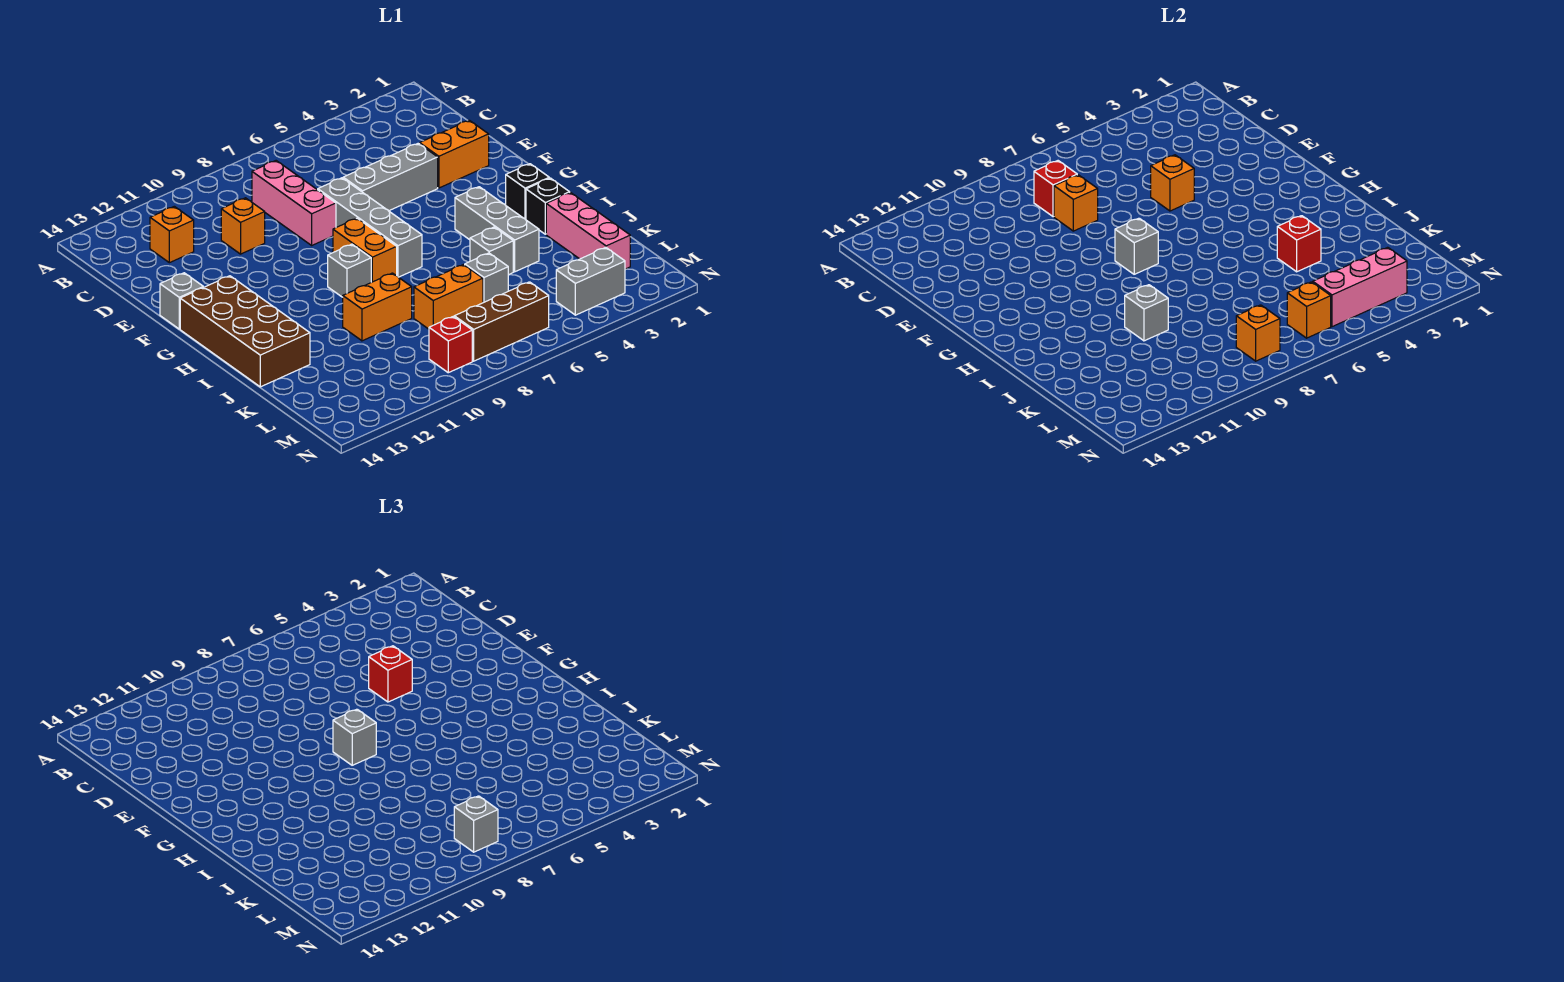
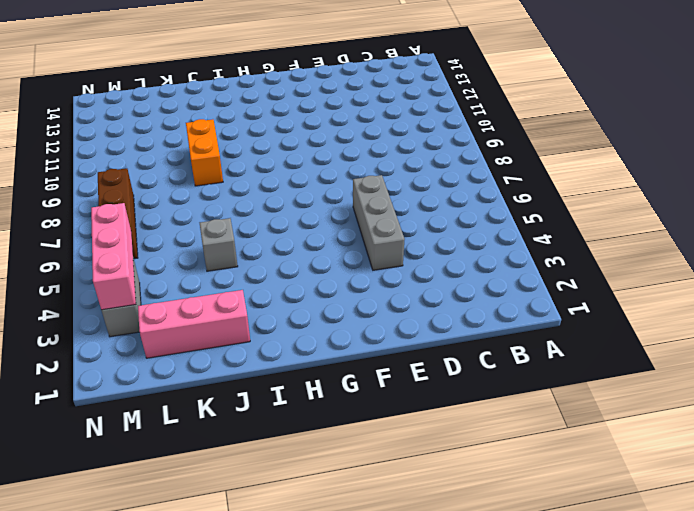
none -> pink brick C8:E8 level 1
none -> orange brick C12 level 1
none -> orange brick D10 level 1
none -> orange brick E2:E3 level 1

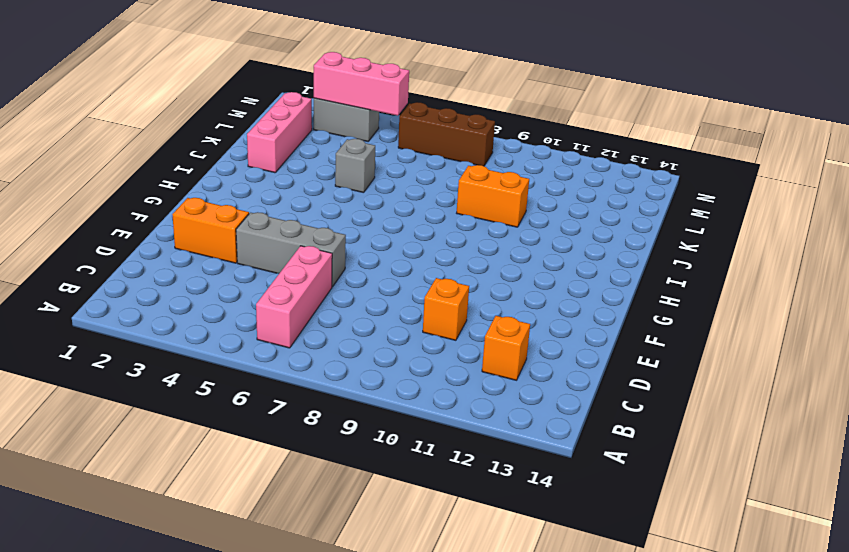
pink brick B6:D6 level 1 -> pink brick C8:E8 level 1
none -> grey brick E7:H7 level 1
none -> grey brick F14 level 1
none -> orange brick G8:H8 level 1
none -> brown brick G13:J14 level 1

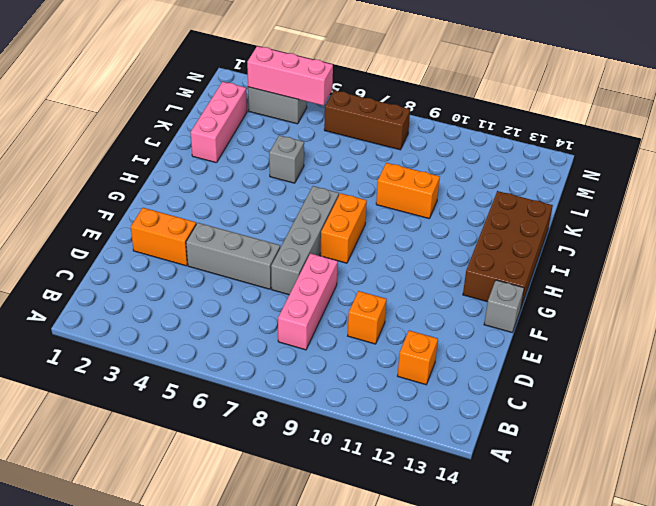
none -> black brick H2 level 1
none -> grey brick H4:J4 level 1
none -> grey brick H9 level 1
none -> black brick I2 level 1

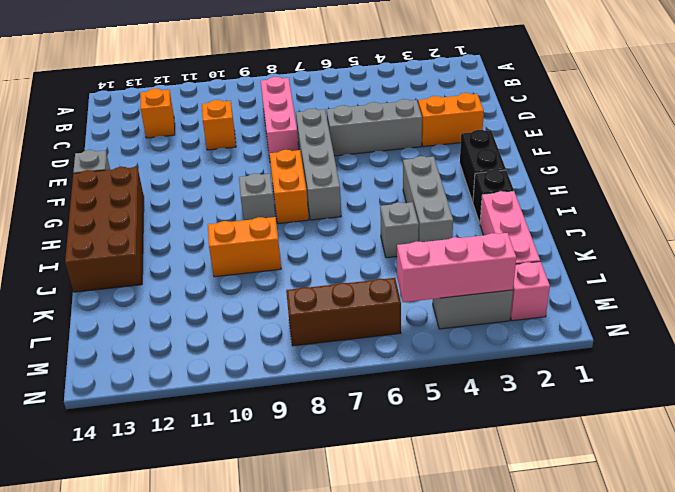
black brick G2:H2 level 1 -> black brick H2 level 1
pink brick M2 level 1 -> none
none -> grey brick K6 level 1
none -> orange brick K7:K8 level 1
none -> red brick M9 level 1
none -> red brick C8 level 2

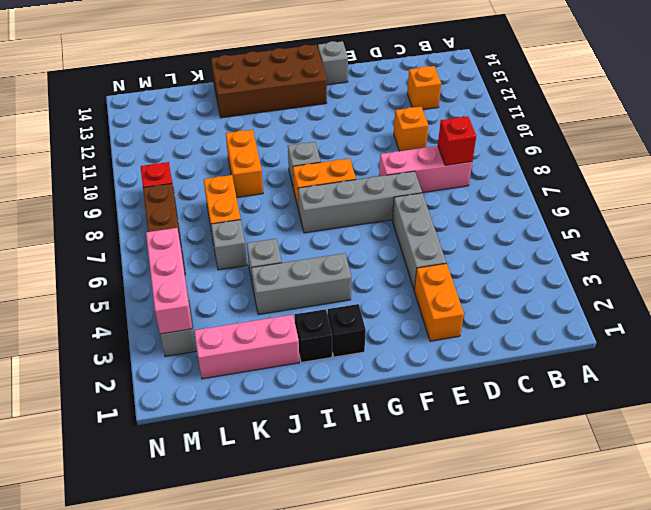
none -> orange brick D8 level 2
none -> orange brick E5 level 2
none -> grey brick G8 level 2
none -> red brick J4 level 2

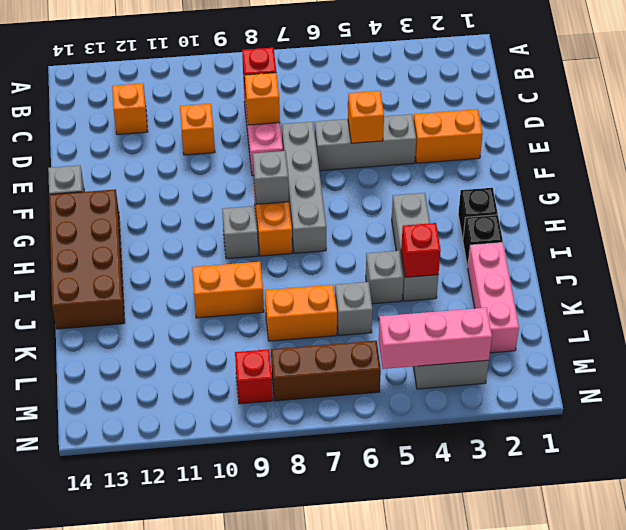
none -> grey brick J10 level 2
none -> orange brick M6 level 2
none -> orange brick M8 level 2
none -> red brick E5 level 3

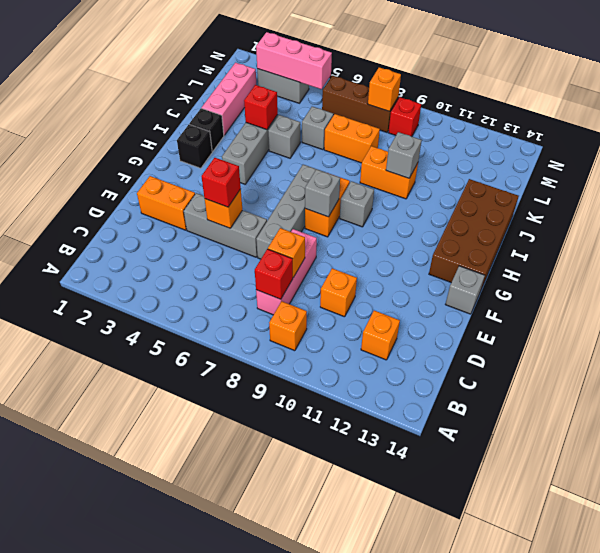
orange brick B9 level 1 -> orange brick M6 level 2
none -> grey brick G8 level 3
none -> grey brick M8 level 3

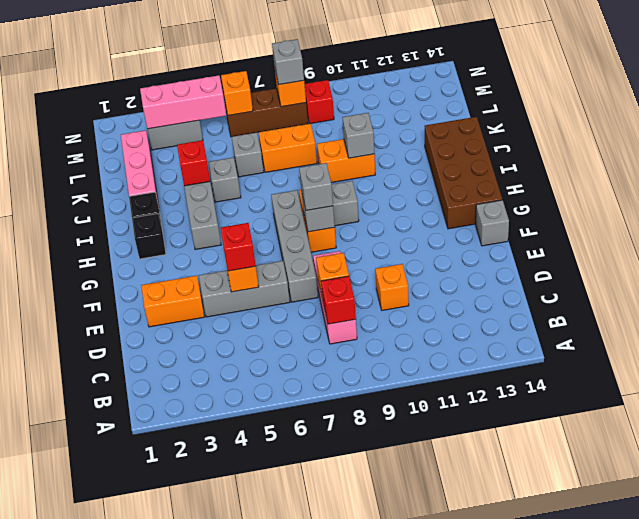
none -> orange brick C12 level 1

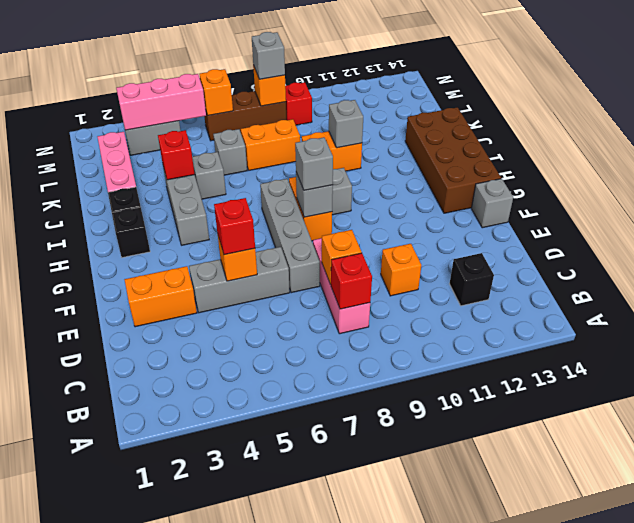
black brick C12 level 1 -> orange brick C12 level 1

